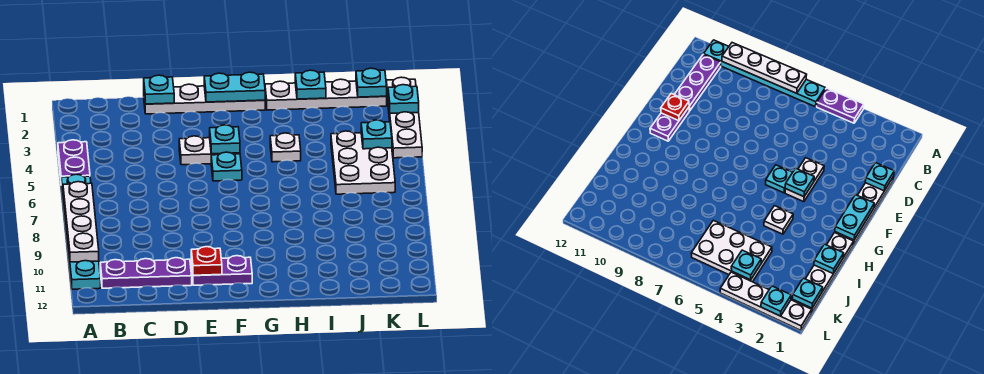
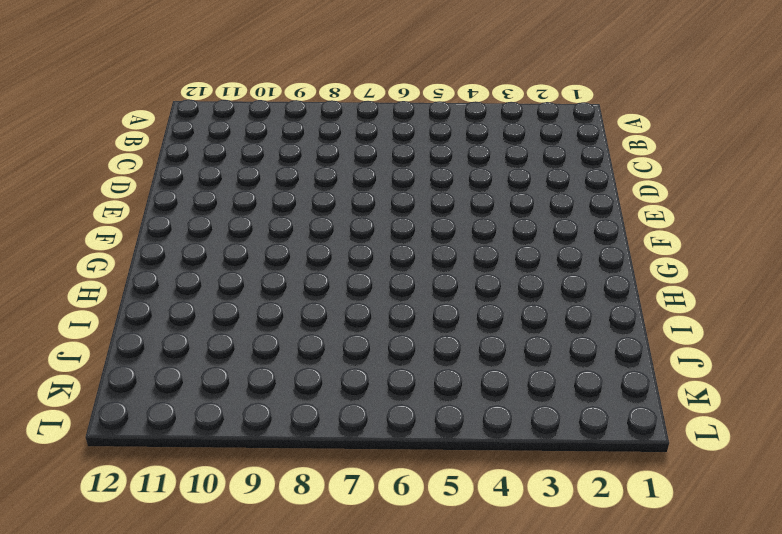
none -> purple plate A4:A5 level 1
none -> cyan plate A6:A11 level 1
none -> purple plate B11:D11 level 1

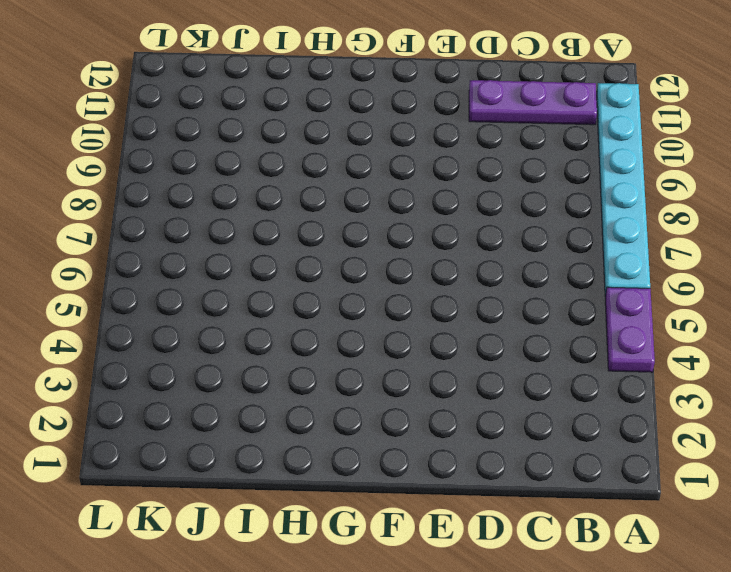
none -> white plate D1:G1 level 1
none -> white plate E4:F4 level 1
none -> purple plate E11:F11 level 1

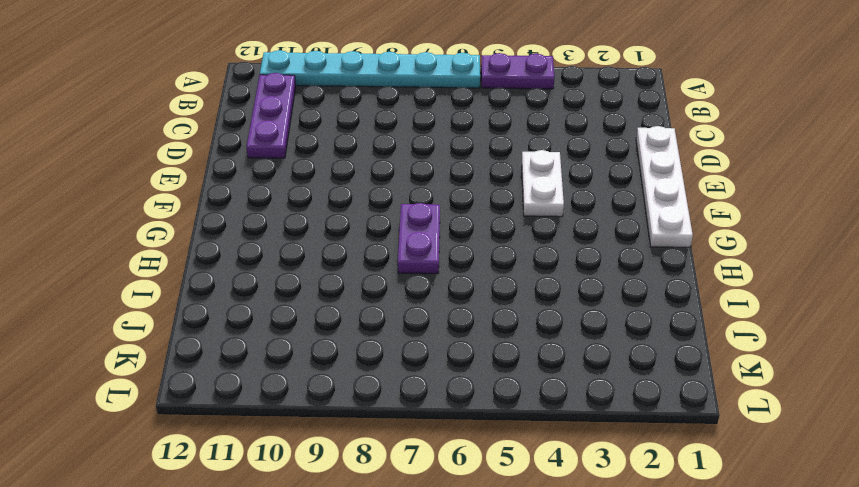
purple plate G7:H7 level 1 -> purple plate E11:F11 level 1
none -> cyan plate F5 level 1
none -> white plate H1:K1 level 1
none -> white plate H4 level 1

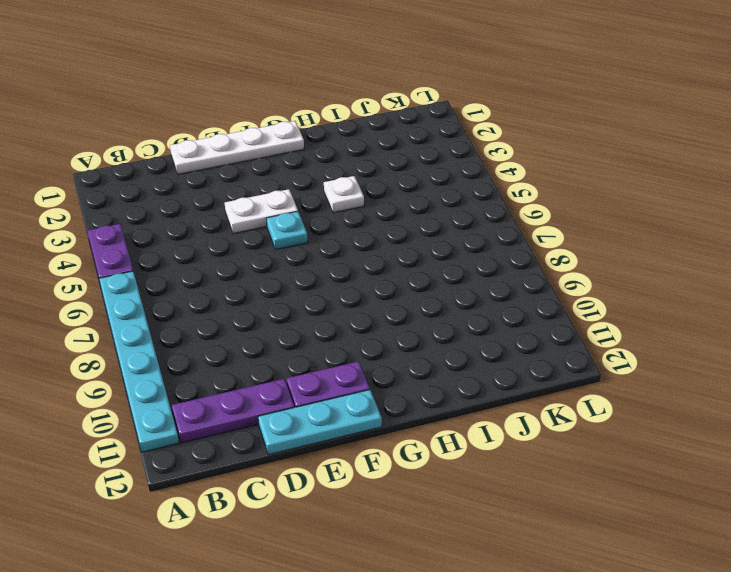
cyan plate D12:F12 level 1 -> none
none -> white plate H1:K1 level 1
none -> white plate J4:K6 level 1
none -> white plate L1:L4 level 1

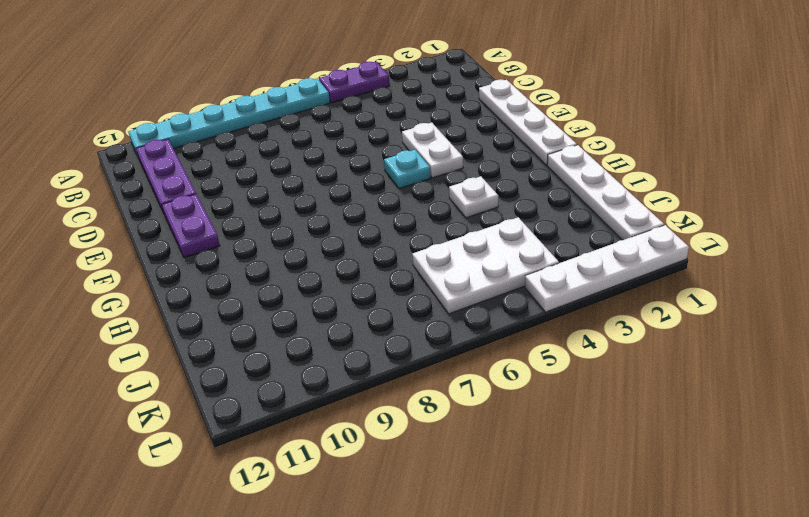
none -> white plate A7:A10 level 2
none -> cyan plate D1 level 2
none -> red plate E11 level 2

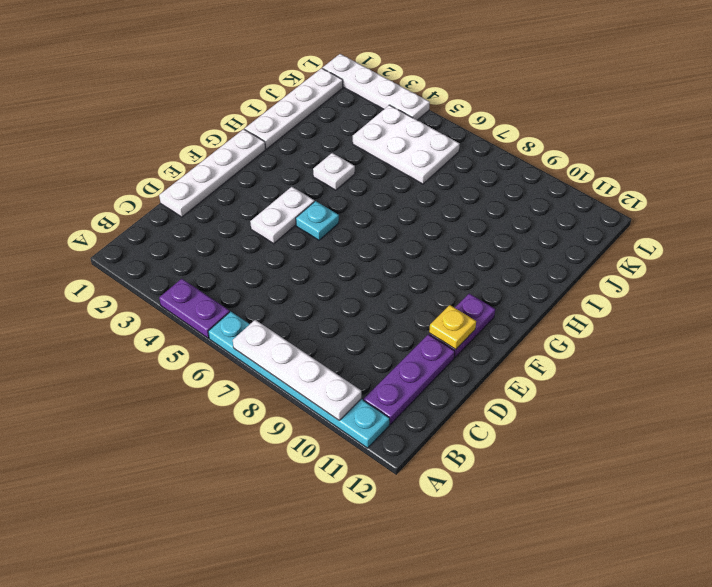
yellow plate E11 level 2 -> red plate E11 level 2
none -> cyan plate D1 level 2
none -> cyan plate F1:G1 level 2
none -> cyan plate F4 level 2

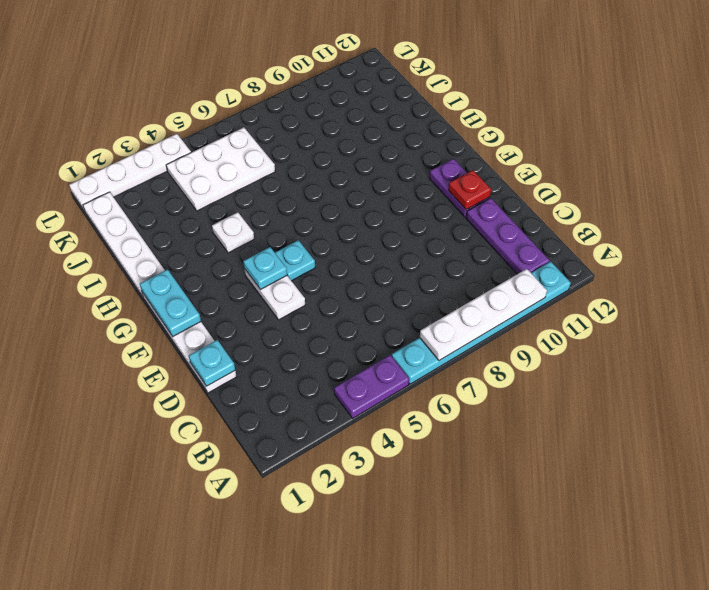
none -> cyan plate I1 level 2
none -> cyan plate K1 level 2
none -> cyan plate K4 level 2

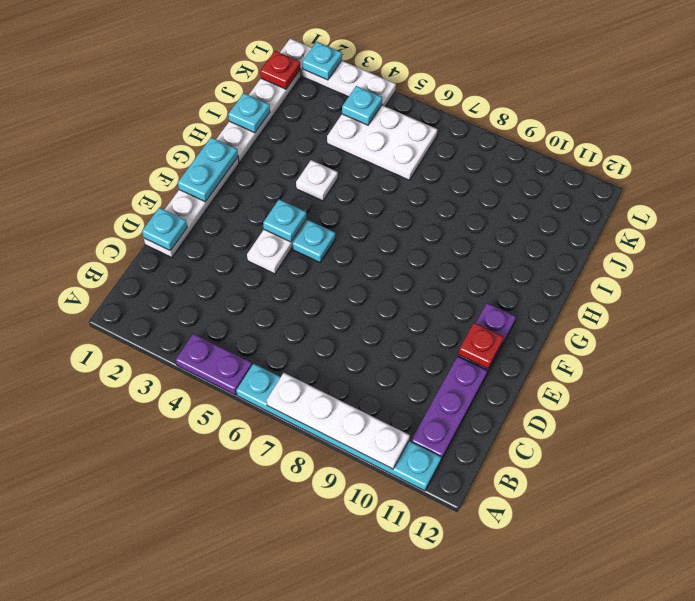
red plate K1 level 2 -> cyan plate K1 level 2

